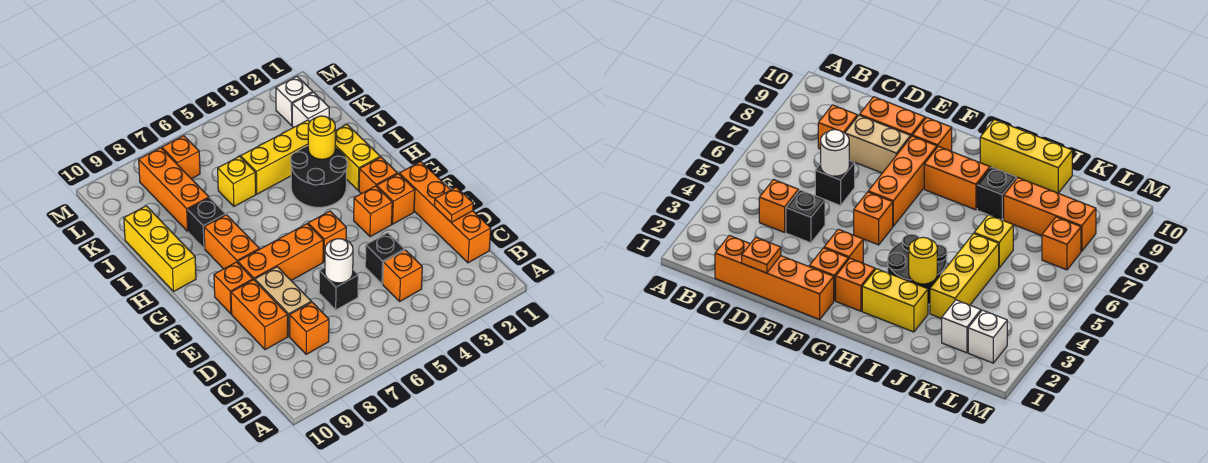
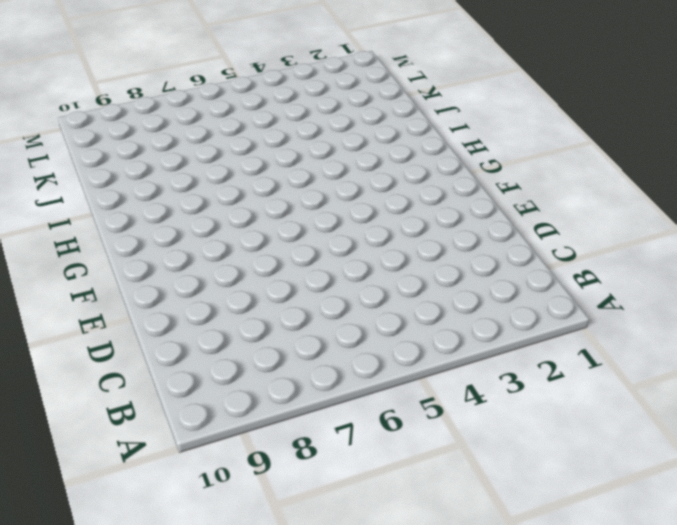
none -> orange brick C1:F1 level 1
none -> orange brick C4 level 1
none -> orange brick C8 level 1

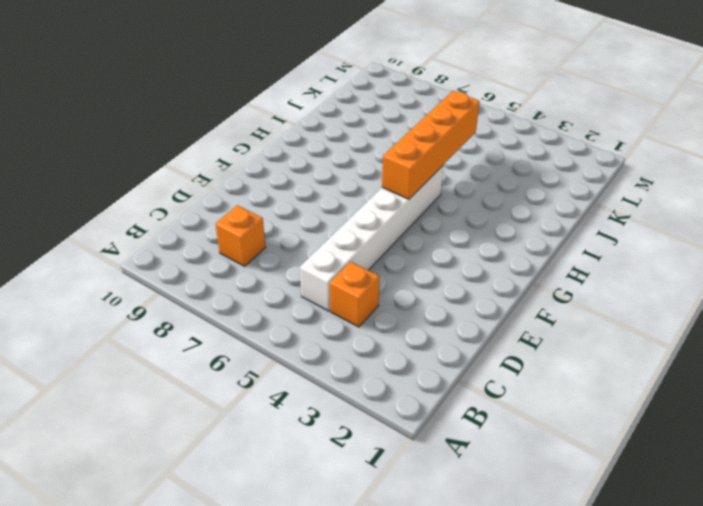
white brick C5:H5 level 1 -> orange brick F5 level 1
orange brick G5:J5 level 2 -> orange brick C1:F1 level 1
none -> black brick D4 level 1
none -> black brick D6 level 1
none -> tan brick D8:E8 level 1

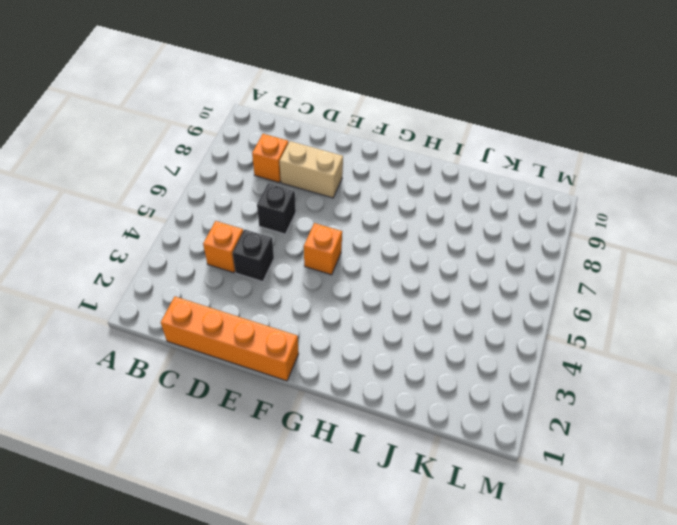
none -> orange brick D9:E9 level 1
none -> orange brick F2 level 1
none -> orange brick F3 level 1

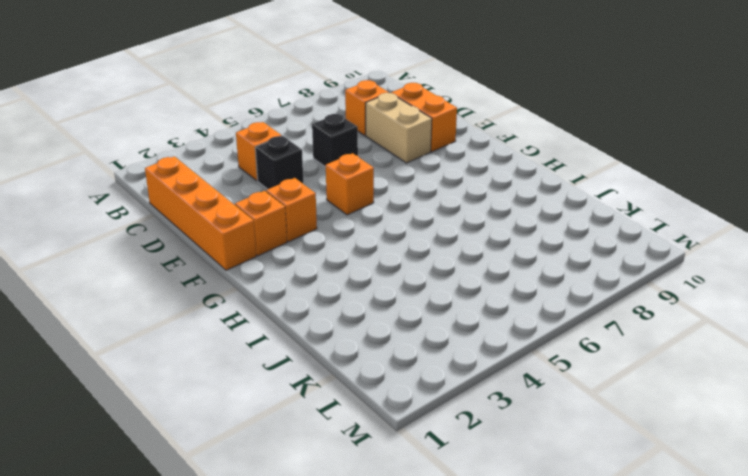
none -> orange brick F6:F8 level 1
none -> orange brick F9 level 1
none -> orange brick G2 level 1

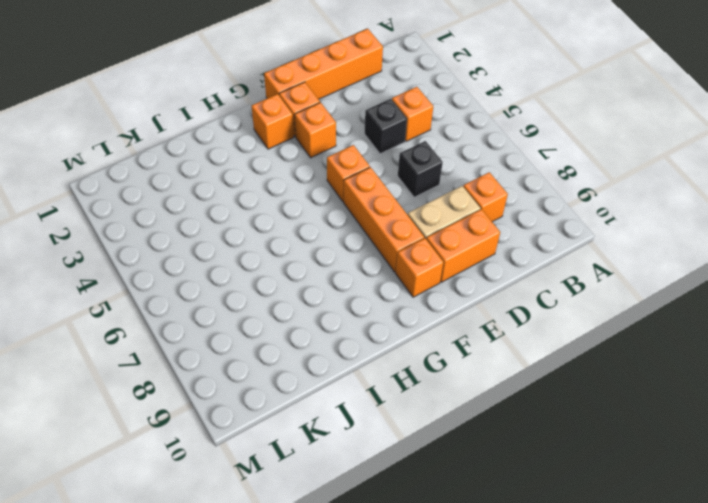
none -> orange brick G8:H8 level 1
none -> yellow brick H2:I2 level 1
none -> black round brick H3:I4 level 1

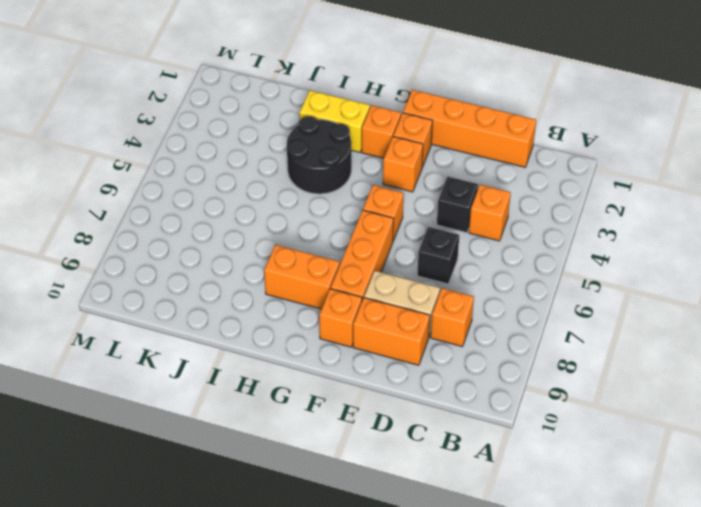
none -> yellow brick H10:J10 level 1
none -> black brick I8 level 1
none -> yellow brick J3:J5 level 1

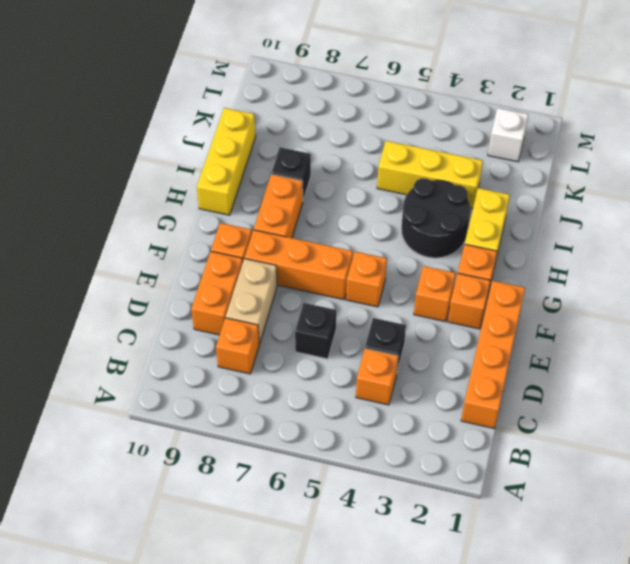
none -> yellow brick J6 level 1
none -> orange brick J8:L8 level 1
none -> white brick K2 level 1

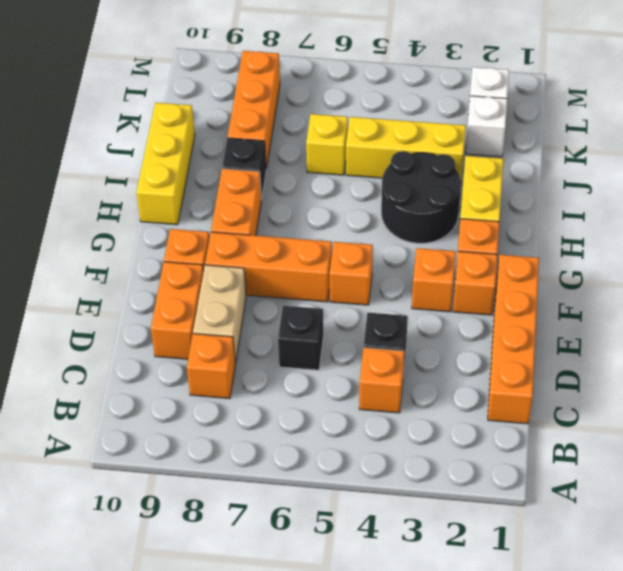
none -> orange brick L7 level 1
none -> orange plate D1 level 2
none -> white round brick D6 level 2

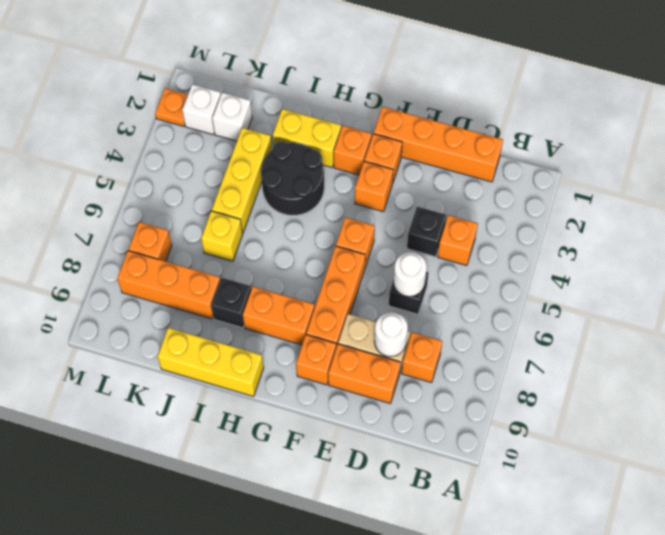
white round brick D8 level 2 -> none
orange plate M2 level 1 -> orange plate D1 level 2
none -> yellow round brick I3 level 2

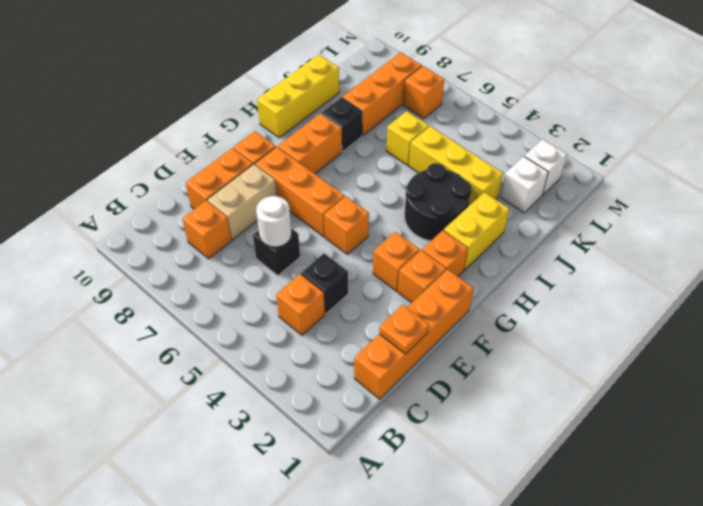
none -> yellow round brick I3 level 2

